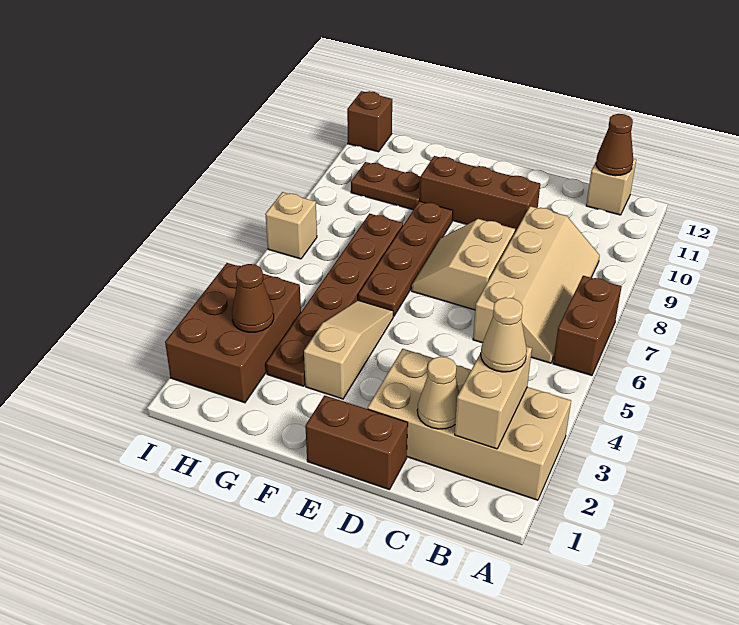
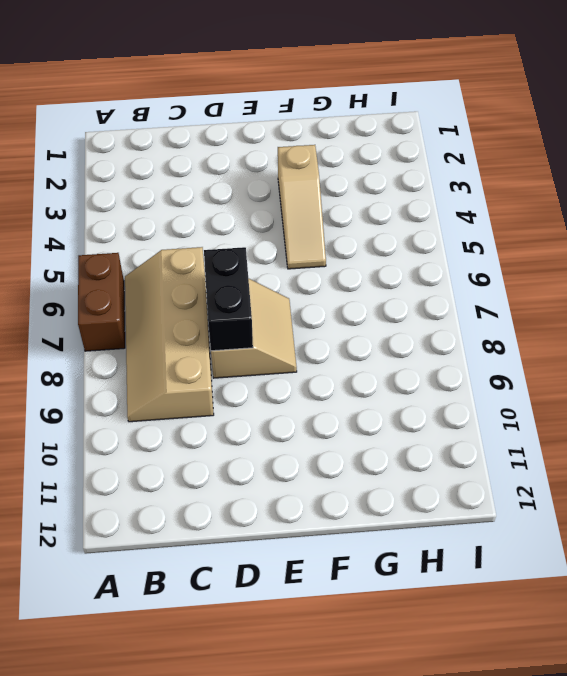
black brick D7:D8 level 2 -> none
none -> tan brick A2:D3 level 1
none -> tan brick B12 level 1
none -> brown brick D1:E1 level 1

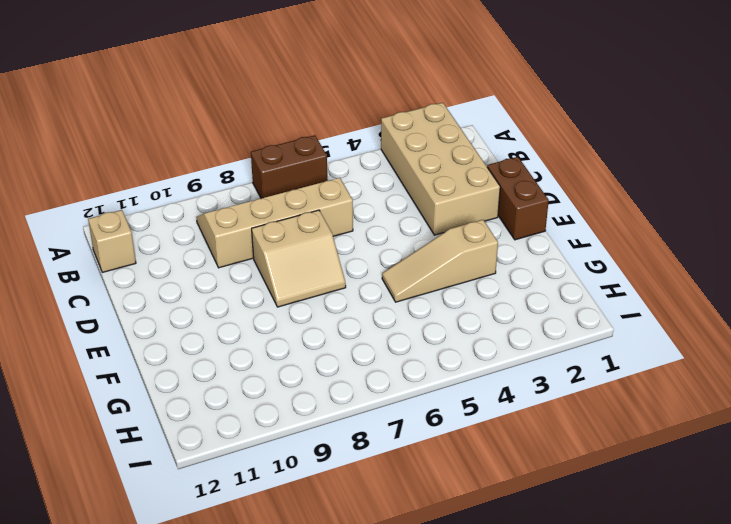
none -> brown brick D10:F10 level 1
none -> brown plate F6:F9 level 1
none -> brown plate G3:G8 level 1

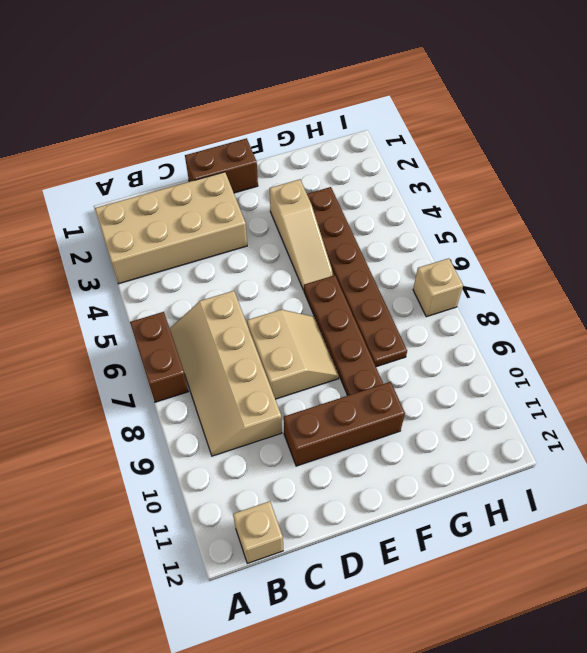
none -> brown plate G10:H10 level 1
none -> brown brick H2:I4 level 1
none -> brown brick I12 level 1

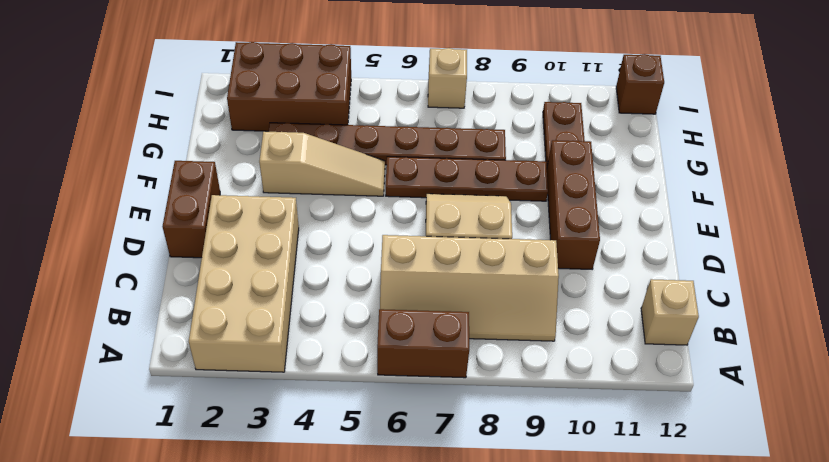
none -> tan brick B2:B3 level 2
none -> brown cone B12 level 2
none -> tan cone C2 level 2

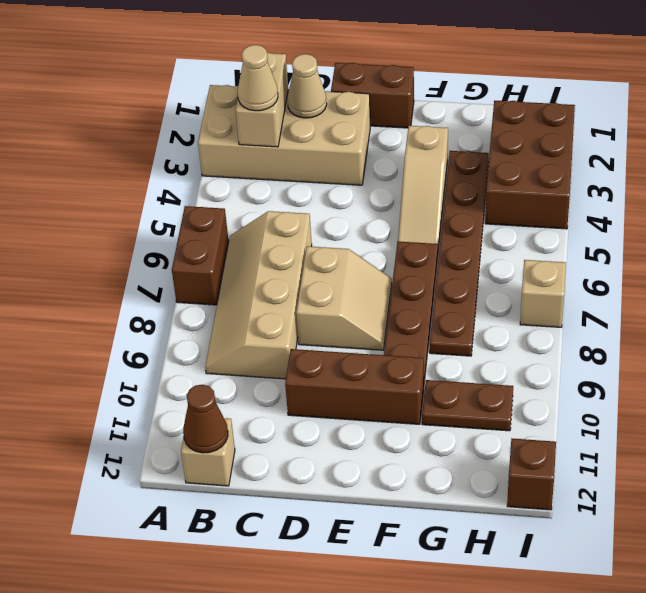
none -> brown cone H3 level 2

